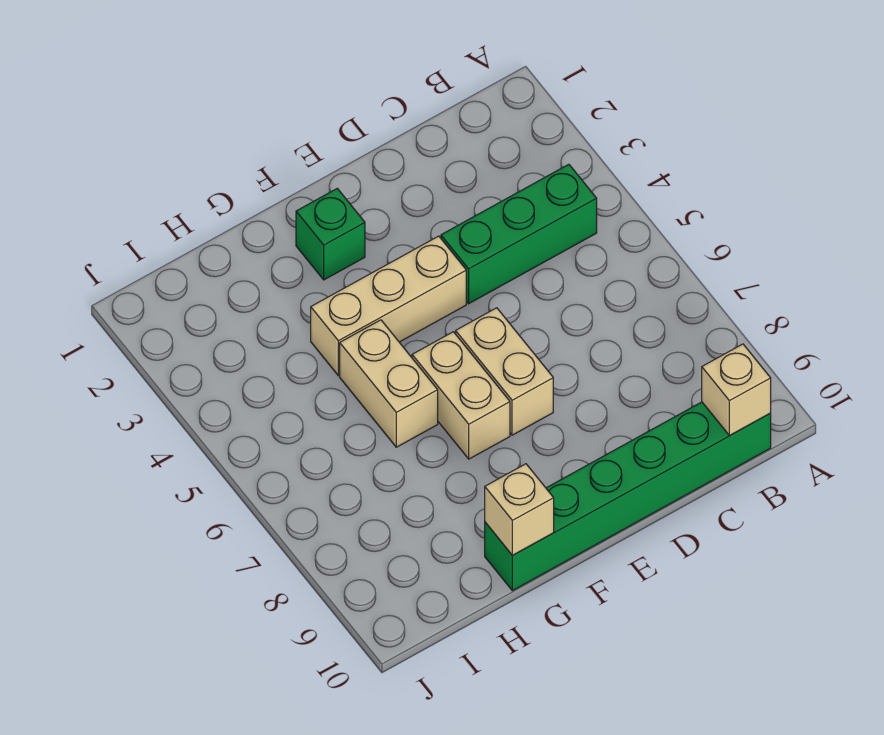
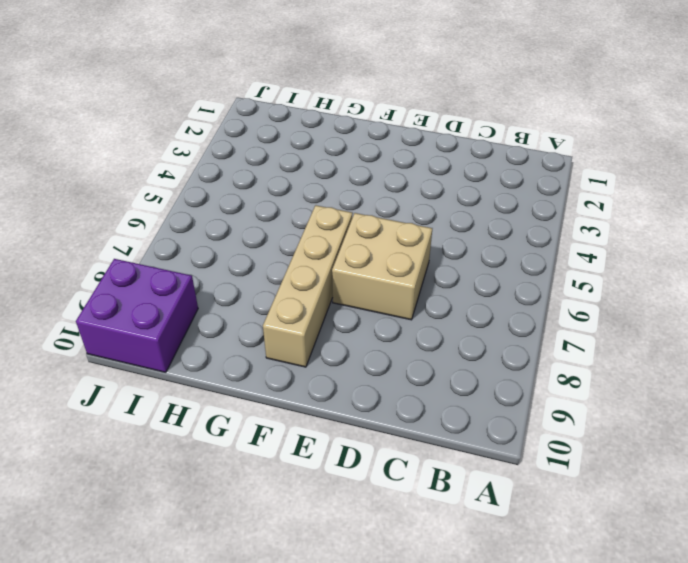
tan brick D6:E7 level 1 -> tan brick E6:E7 level 1
tan brick F6:F9 level 1 -> tan brick F6:F7 level 1
purple brick I9:J10 level 1 -> none
none -> green brick B4:D4 level 1
none -> green brick B10:G10 level 1

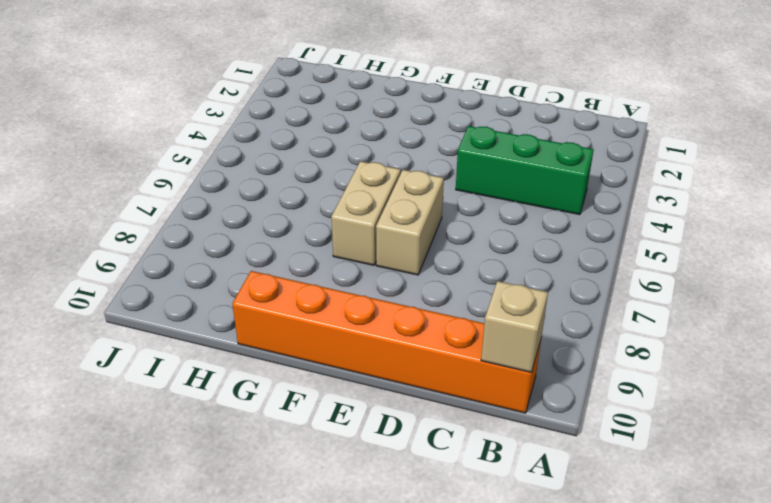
orange brick B10:G10 level 1 -> green brick B10:G10 level 1
none -> tan brick E4:G4 level 1
none -> green brick F2 level 1

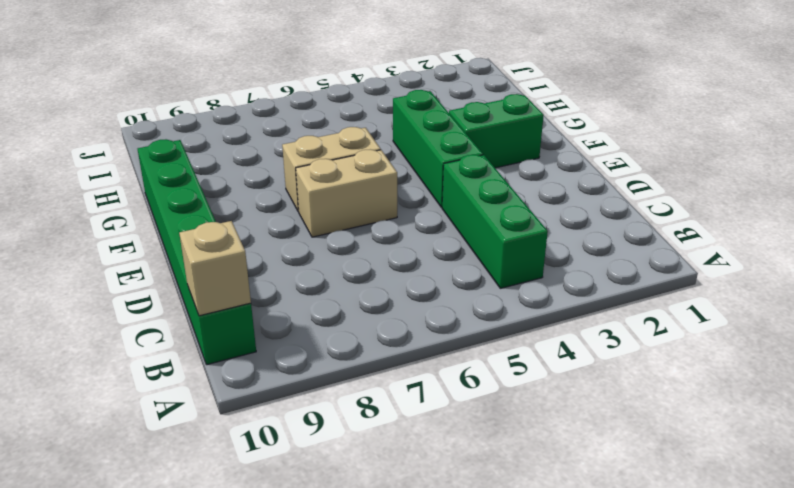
green brick E4:G4 level 1 -> tan brick E4:G4 level 1
green brick F2:F3 level 1 -> green brick F2 level 1
none -> tan brick G5:G6 level 1
none -> tan brick G10 level 2

